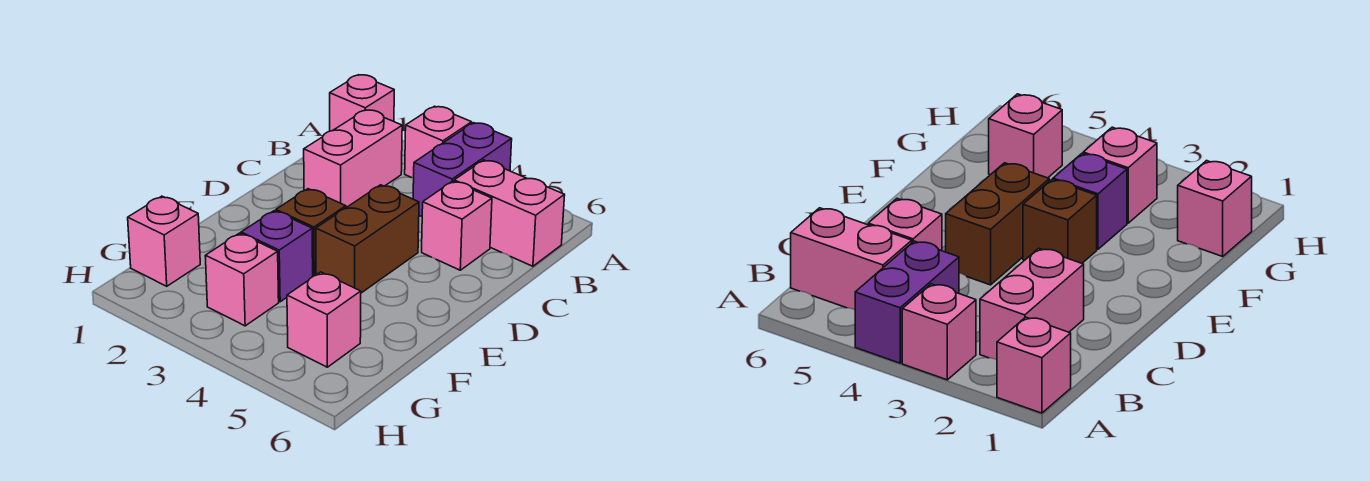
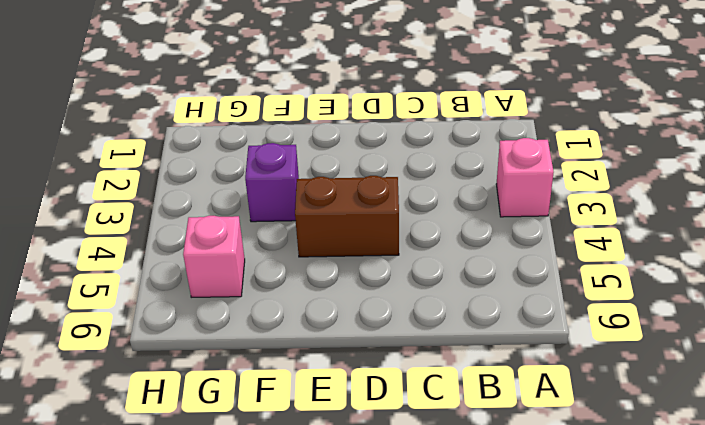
none -> pink brick A1 level 1
none -> purple brick A4:B4 level 1
none -> pink brick B2:C2 level 1

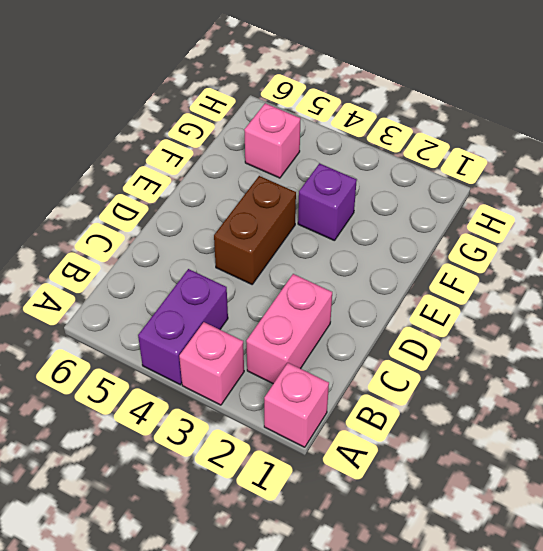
none -> pink brick B5:B6 level 1
none -> pink brick C5 level 1
none -> brown brick E3 level 1

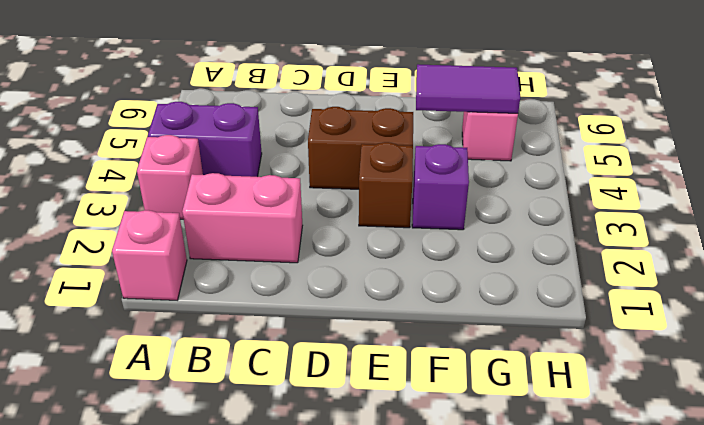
purple tile F5:G5 level 2 -> none
none -> pink brick B5:B6 level 1
none -> pink brick C5 level 1
none -> pink brick G1 level 1

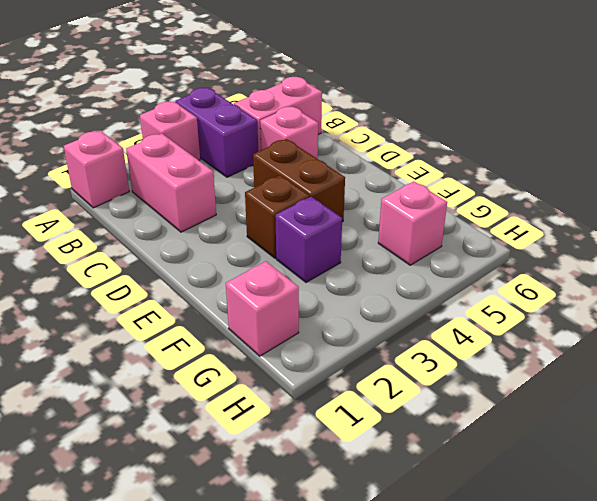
none -> pink brick G3 level 1

